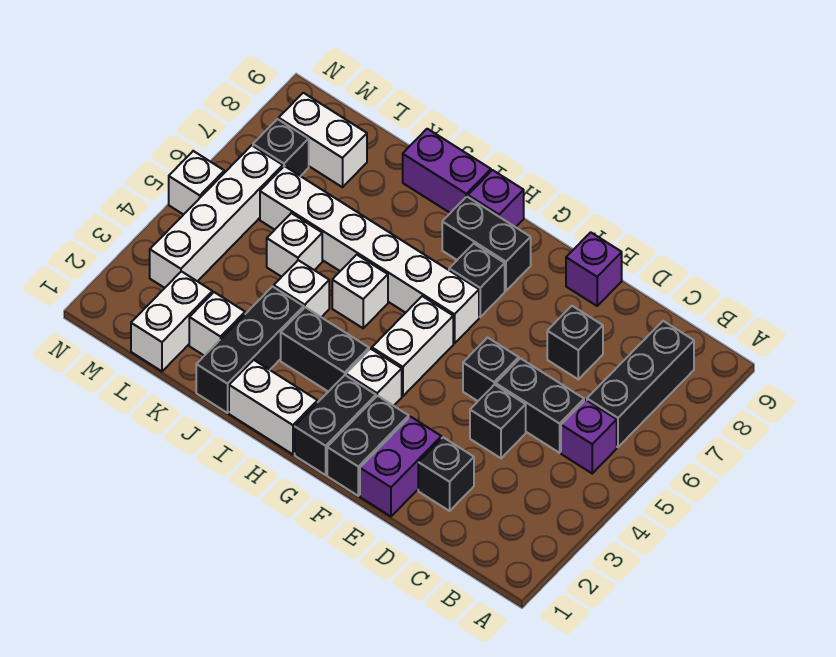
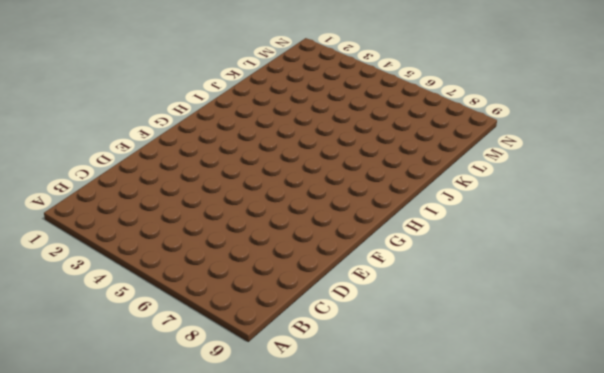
none -> purple brick B5 level 1
none -> black brick B6:B8 level 1
none -> black brick C5:D5 level 1
none -> black brick D2 level 1

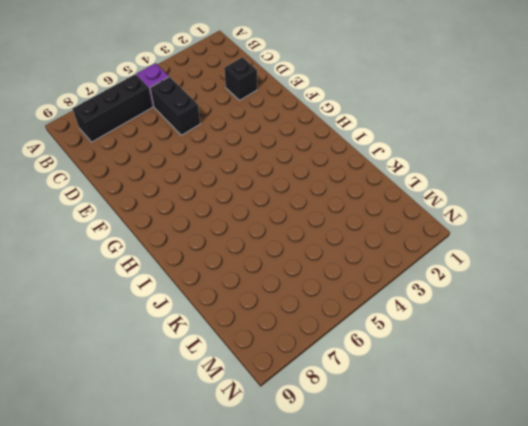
none -> black brick D4 level 1
none -> black brick D7 level 1
none -> purple brick E1:E2 level 1
none -> black brick E5 level 1

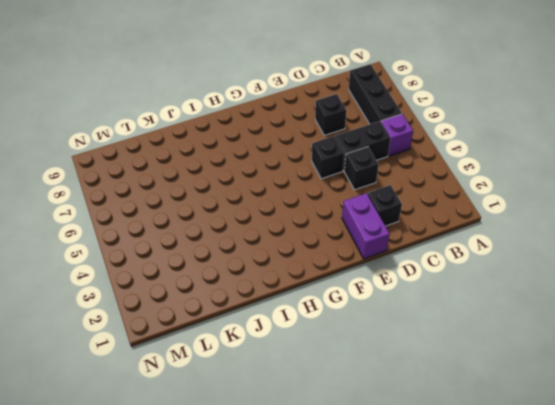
none -> purple brick E9 level 1
none -> black brick F1:F2 level 1
none -> black brick G1:G2 level 1
none -> white brick G3 level 1

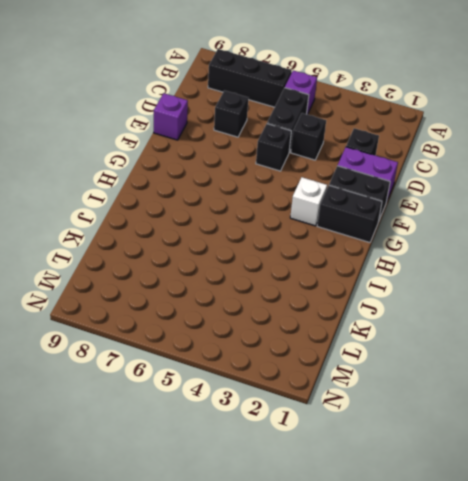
none -> white brick G4:G5 level 1
none -> white brick G6:L6 level 1
none -> black brick G7 level 1
none -> black brick G8:H8 level 1

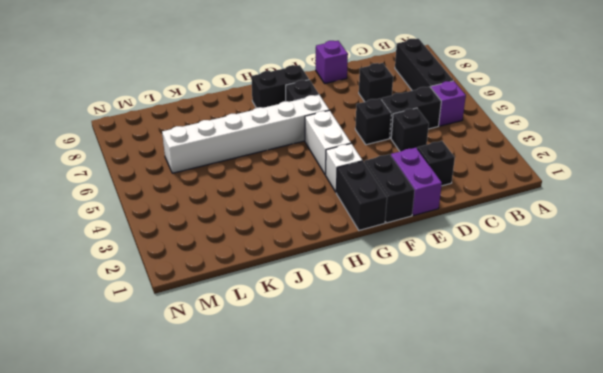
none -> white brick H1:I1 level 1
none -> black brick H3:I3 level 1
none -> purple brick H9 level 1
none -> white brick I5 level 1

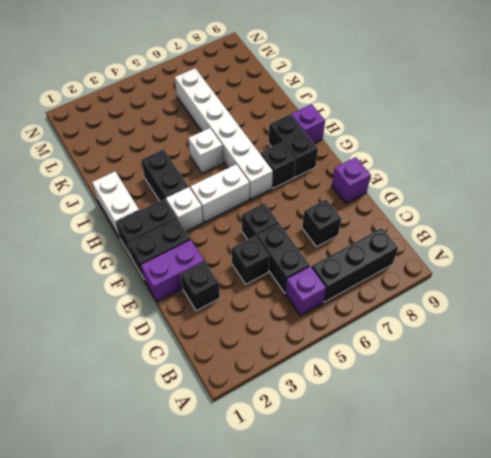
none -> purple brick I9:J9 level 1
none -> black brick J1:J3 level 1
none -> white brick J4 level 1
none -> white brick K2 level 1

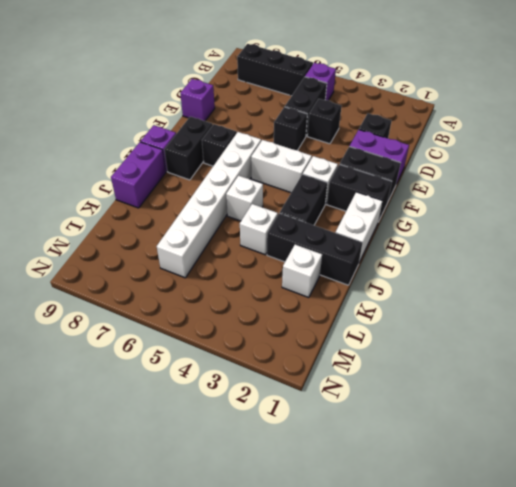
none -> black brick D7 level 1
none -> white brick K5 level 1
none -> white brick L1:L2 level 1
none -> white brick L8:M8 level 1

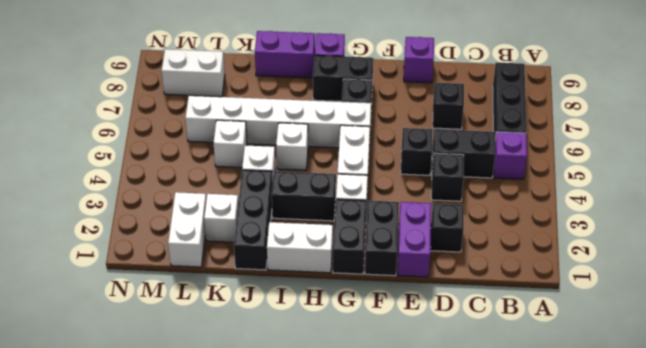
none -> white brick M3:M6 level 1
none -> black brick M7 level 1
none -> white brick N5 level 1

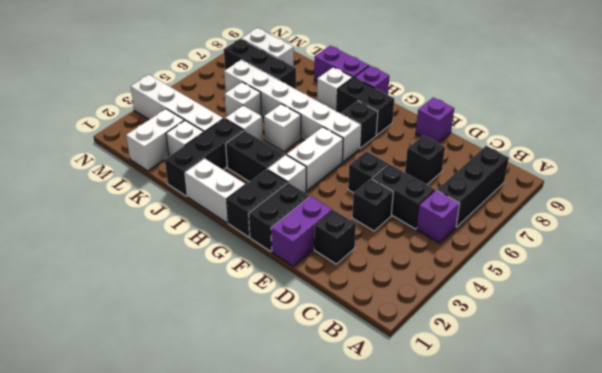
white brick I8 level 1 -> white brick N5 level 1
white brick K3:N3 level 1 -> white brick M3:M6 level 1
black brick K7:M7 level 1 -> black brick M7 level 1

